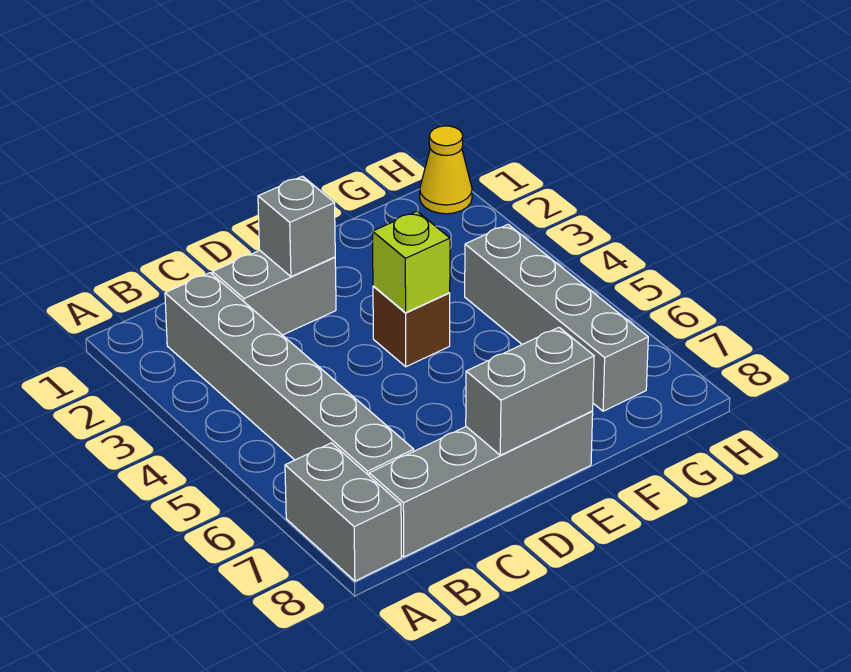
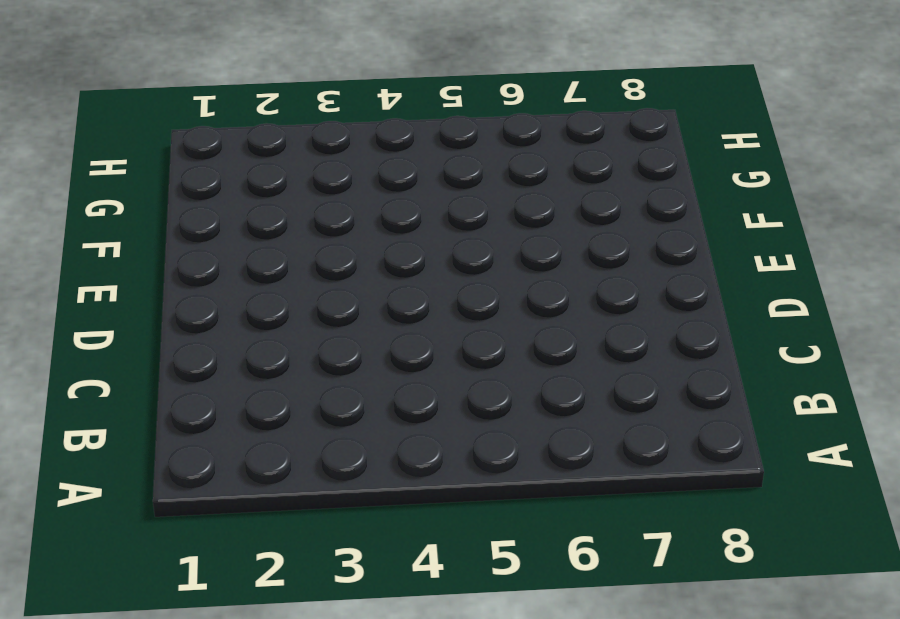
none -> grey brick A7:A8 level 1
none -> grey brick B2:B7 level 1

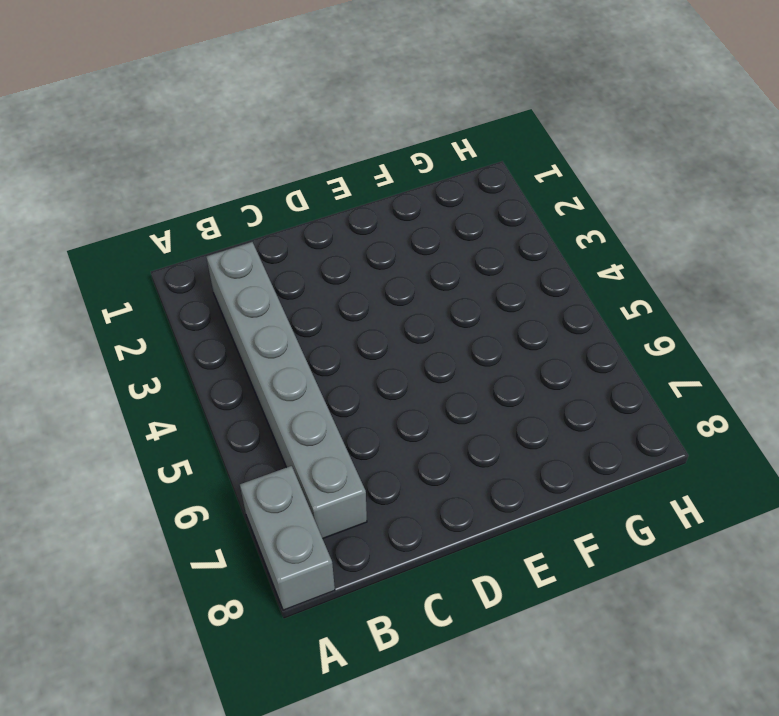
none -> grey brick B8:E8 level 1
none -> grey brick C2:D2 level 1

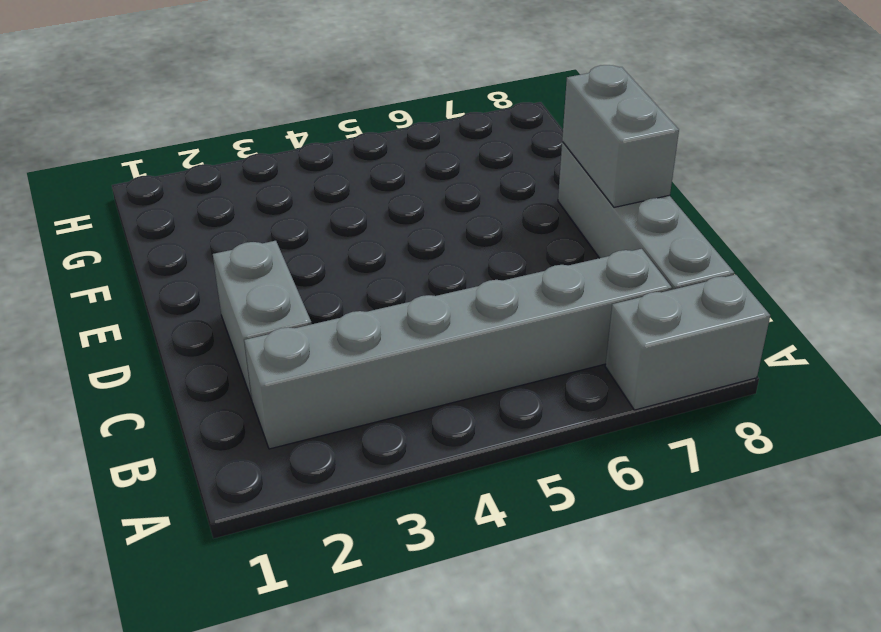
none -> brown brick E4 level 1
none -> grey brick G4:G7 level 1

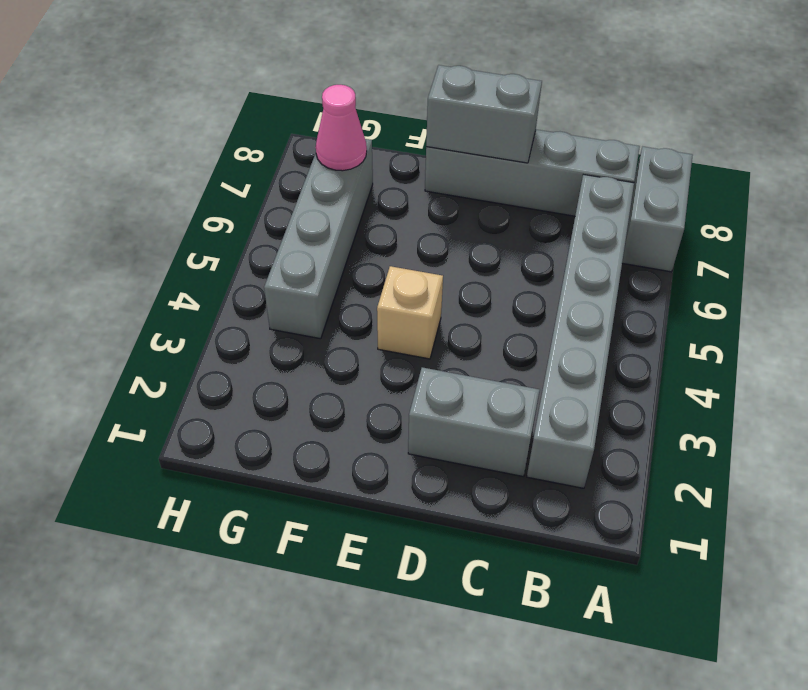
tan brick E4 level 1 -> brown brick E4 level 1
pink cone G7 level 2 -> none
none -> yellow cone H1 level 1
none -> grey brick D2 level 2

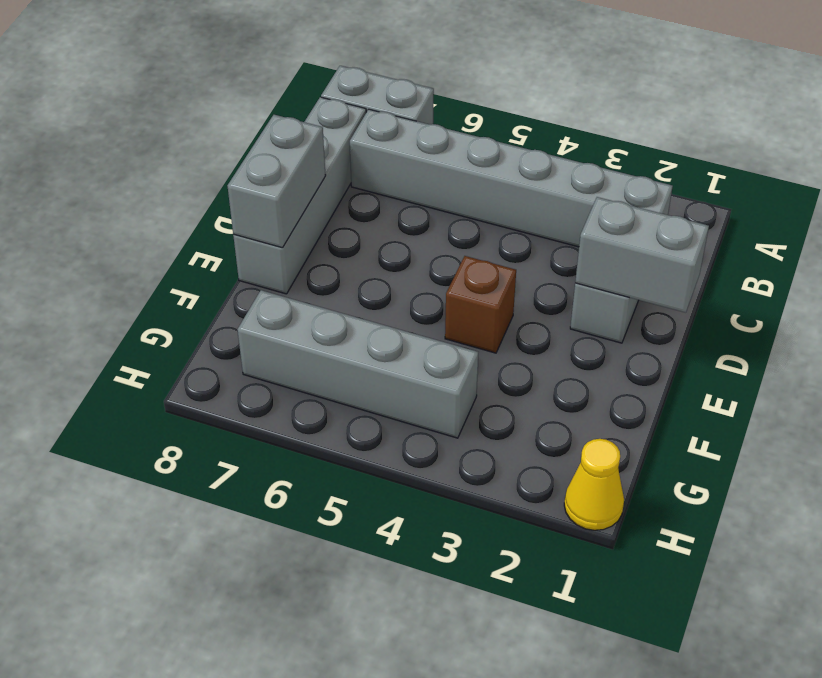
grey brick D1:D2 level 2 -> grey brick D2 level 2
none -> lime brick E4 level 2

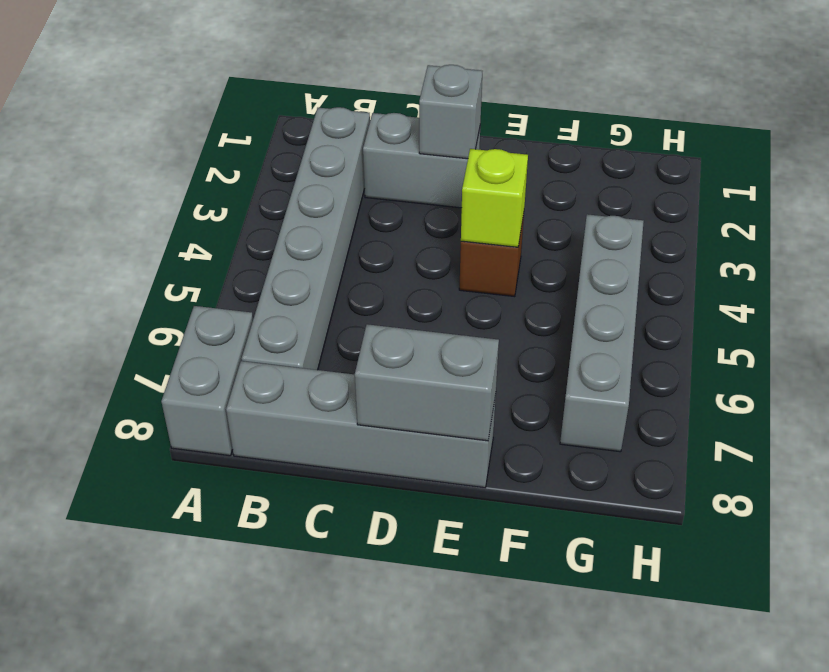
none -> yellow cone H1 level 1

